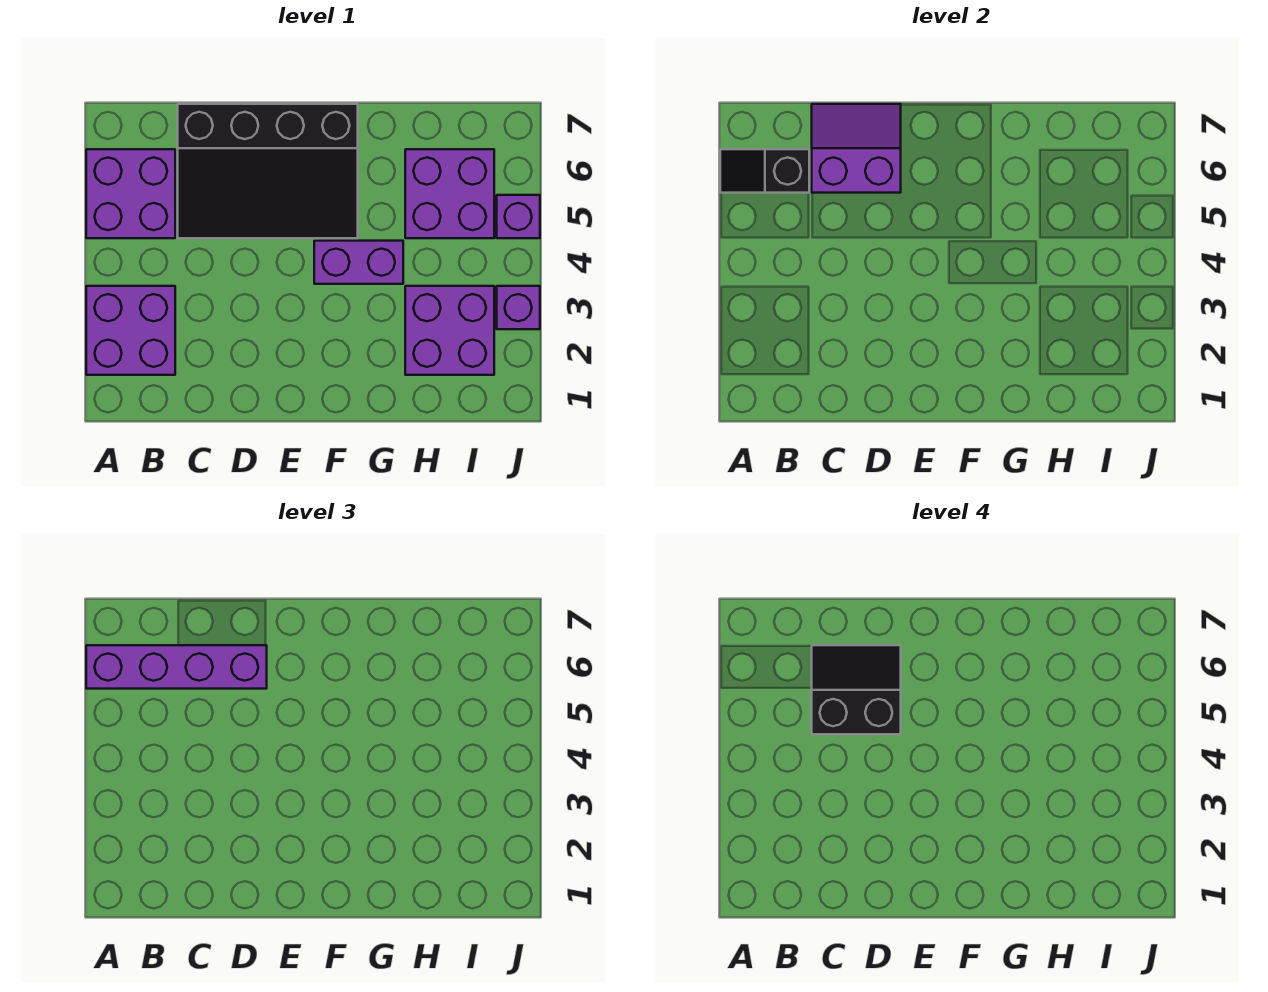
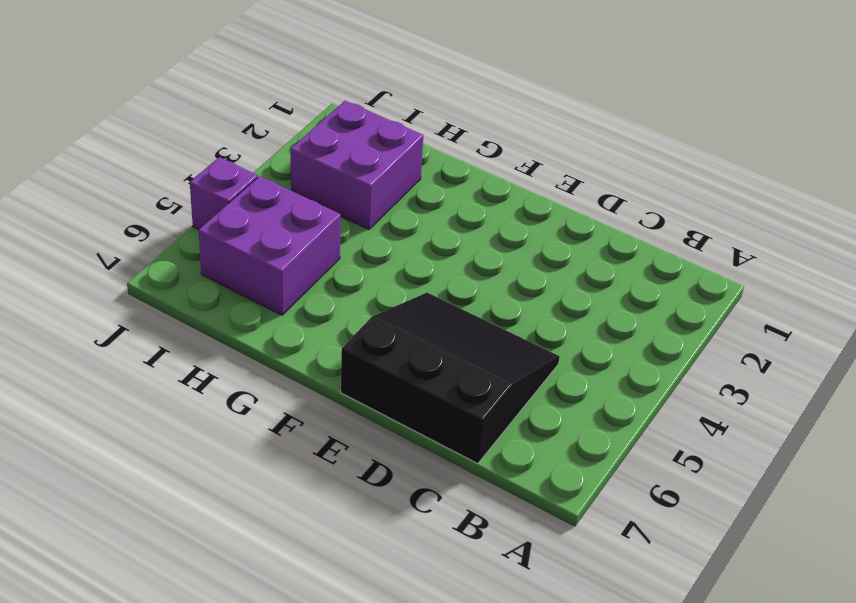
black slope C5:E7 level 1 top 7 -> black slope C5:F7 level 1 top 7
none -> purple brick A2:B3 level 1
none -> purple brick A5:B6 level 1
none -> purple brick F4:G4 level 1

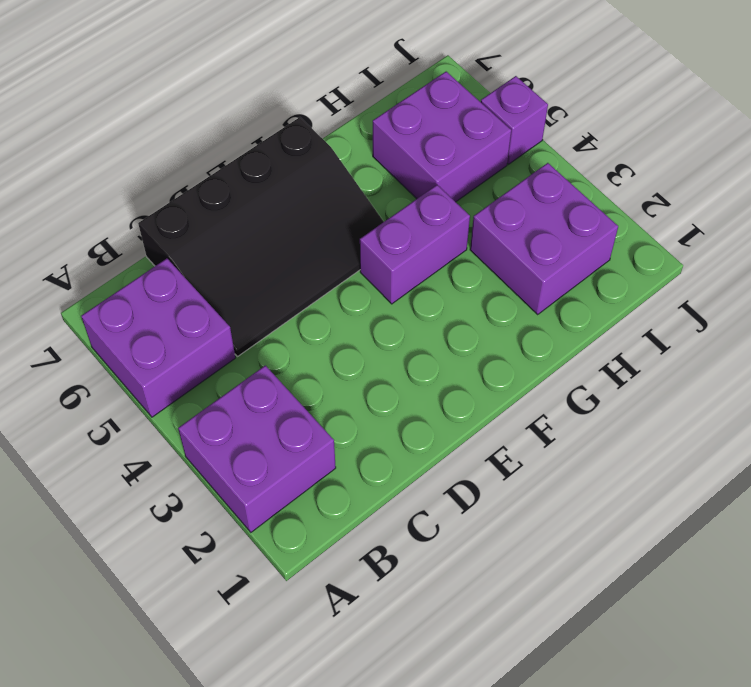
none -> purple brick J3 level 1
none -> black slope A6:B6 level 2 top B
none -> purple slope C6:D7 level 2 top 6

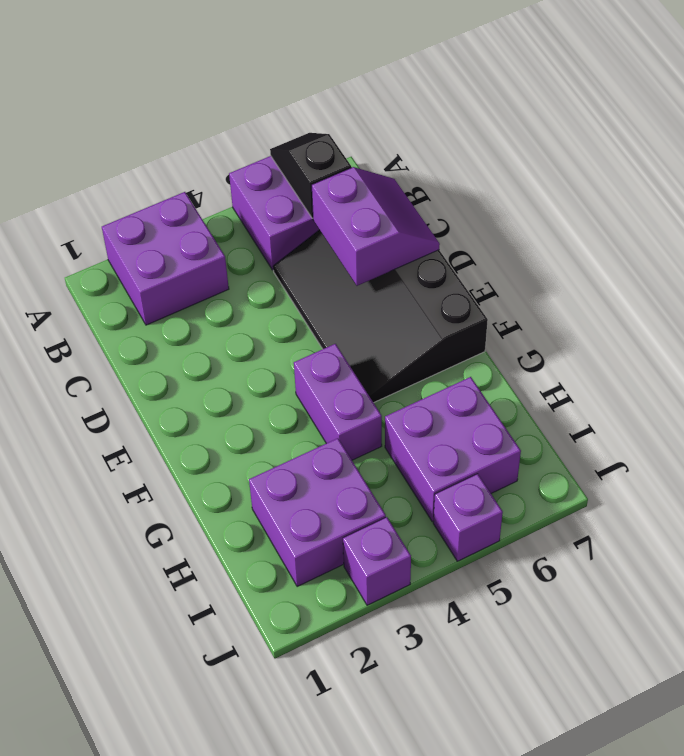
none -> purple brick A6:D6 level 3
none -> black slope C5:D6 level 4 top 5

